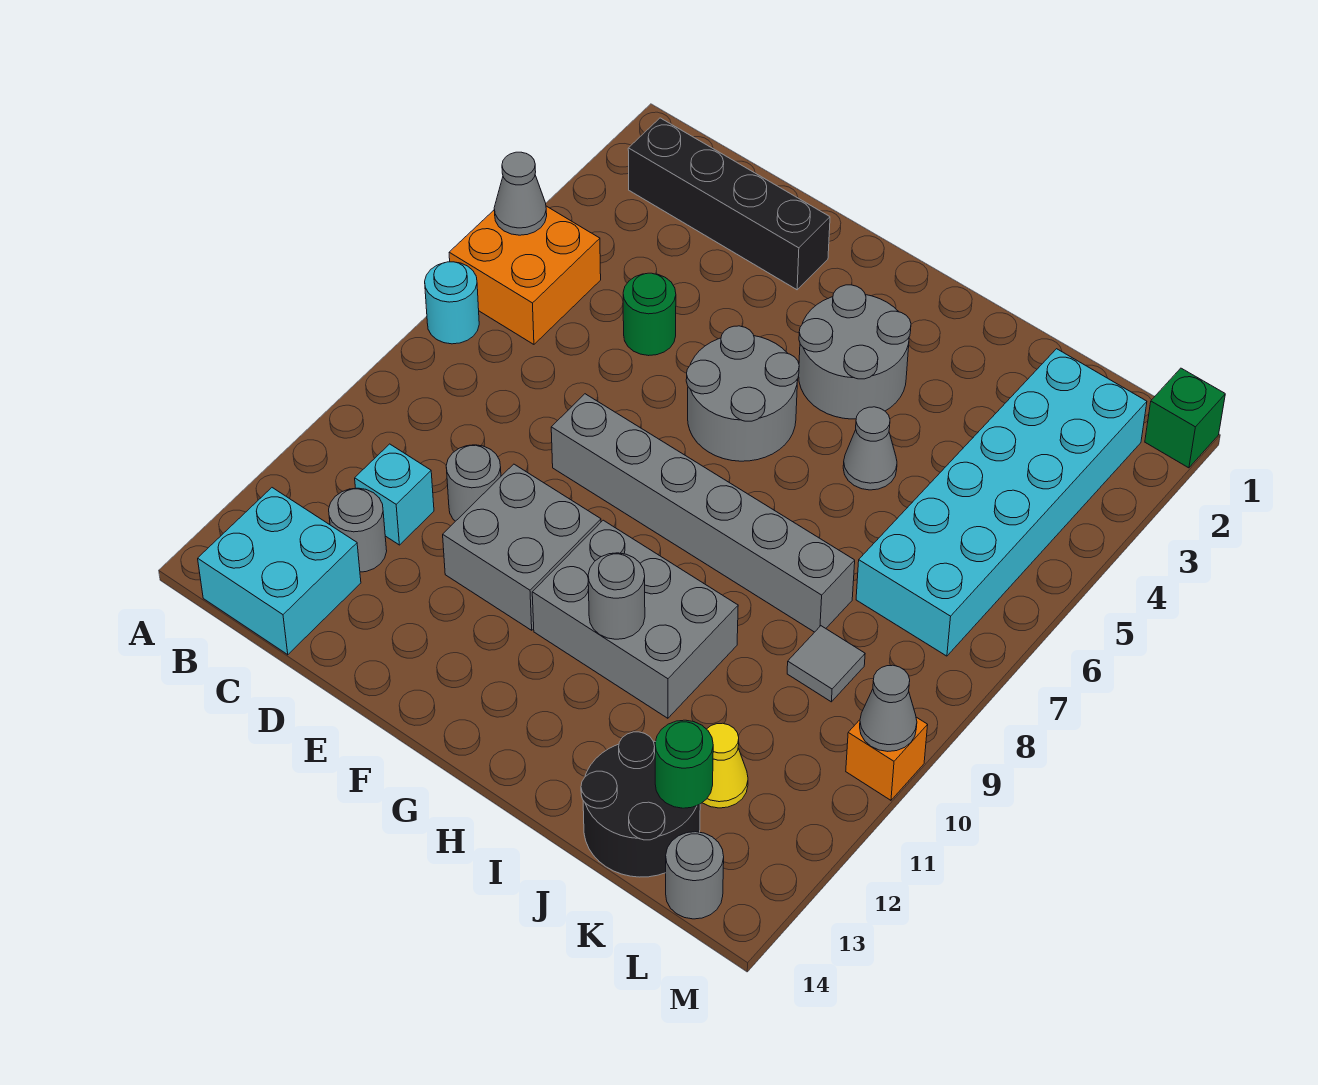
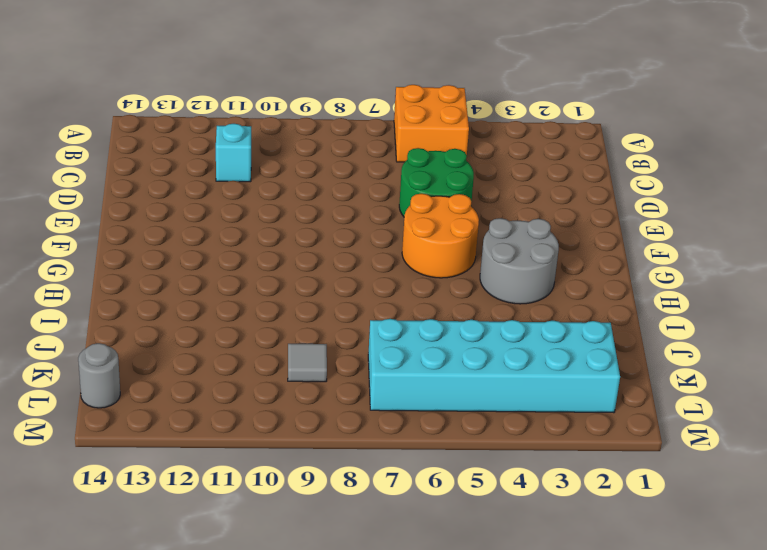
green round brick D5:E6 level 1 -> green round brick D5 level 1
orange round brick F5:G6 level 1 -> grey round brick F5:G6 level 1
none -> cyan round brick A7 level 1
none -> black brick B2:E2 level 1
none -> cyan brick B13:C14 level 1

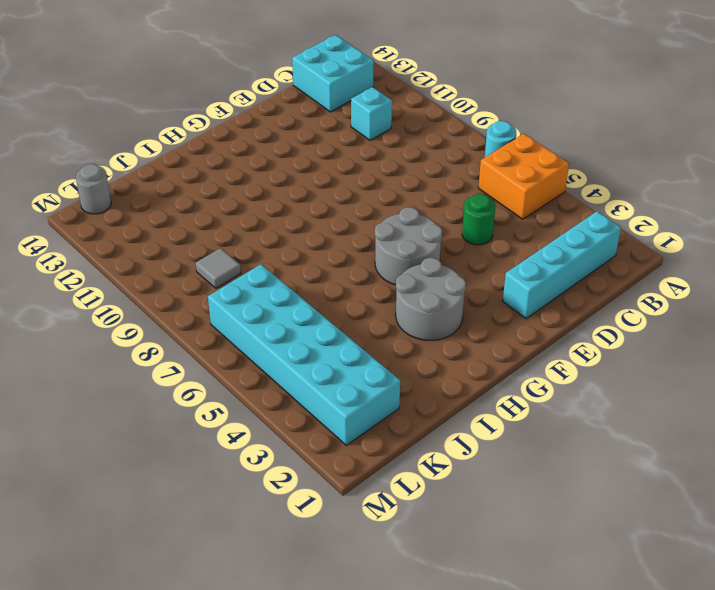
cyan brick B2:E2 level 1 -> black brick B2:E2 level 1
none -> grey round brick C12 level 1
none -> grey round brick D10 level 1
none -> grey brick E8:J8 level 1

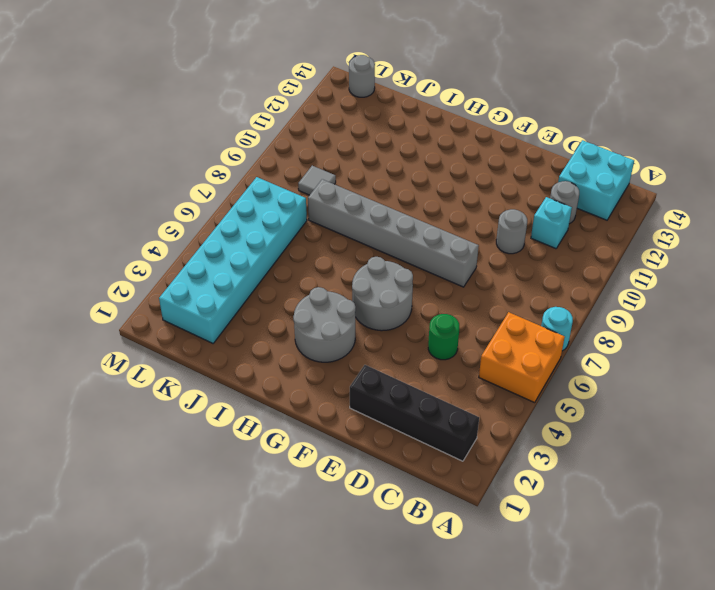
none -> grey brick E10:F11 level 1
none -> grey brick G10:I11 level 1
none -> grey cone I5 level 1

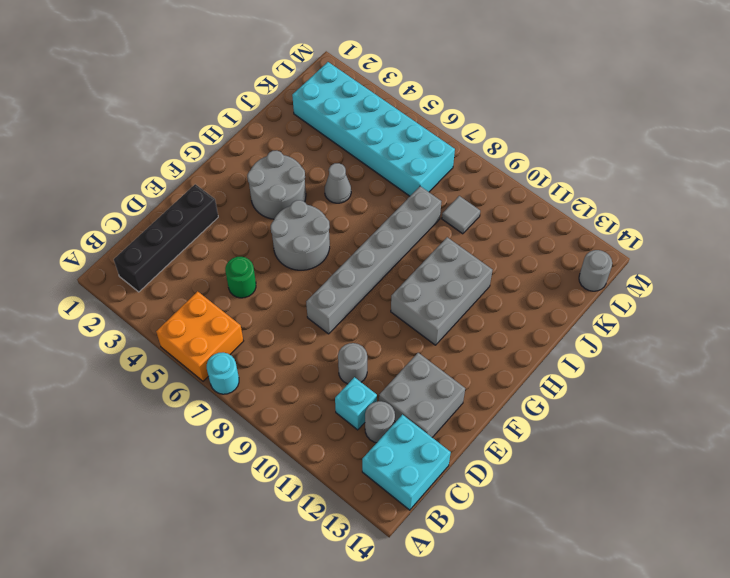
grey brick D12:E13 level 1 -> grey brick E10:F11 level 1
none -> black round brick J13:K14 level 1
none -> yellow cone K12 level 1
none -> green brick M1 level 1

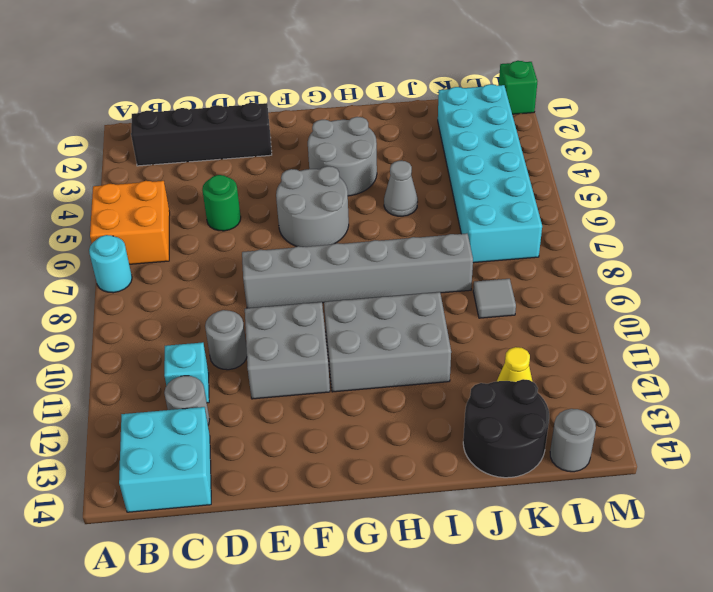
none -> orange brick M10 level 1
none -> grey cone A5 level 2
none -> grey round brick H11 level 2

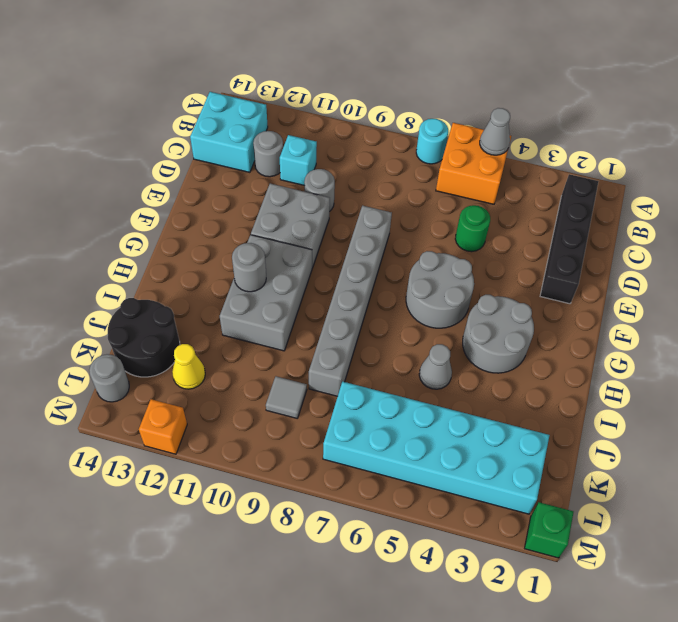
orange brick M12 level 1 -> orange brick M10 level 1
none -> green round brick K13 level 2
none -> grey cone M10 level 2

